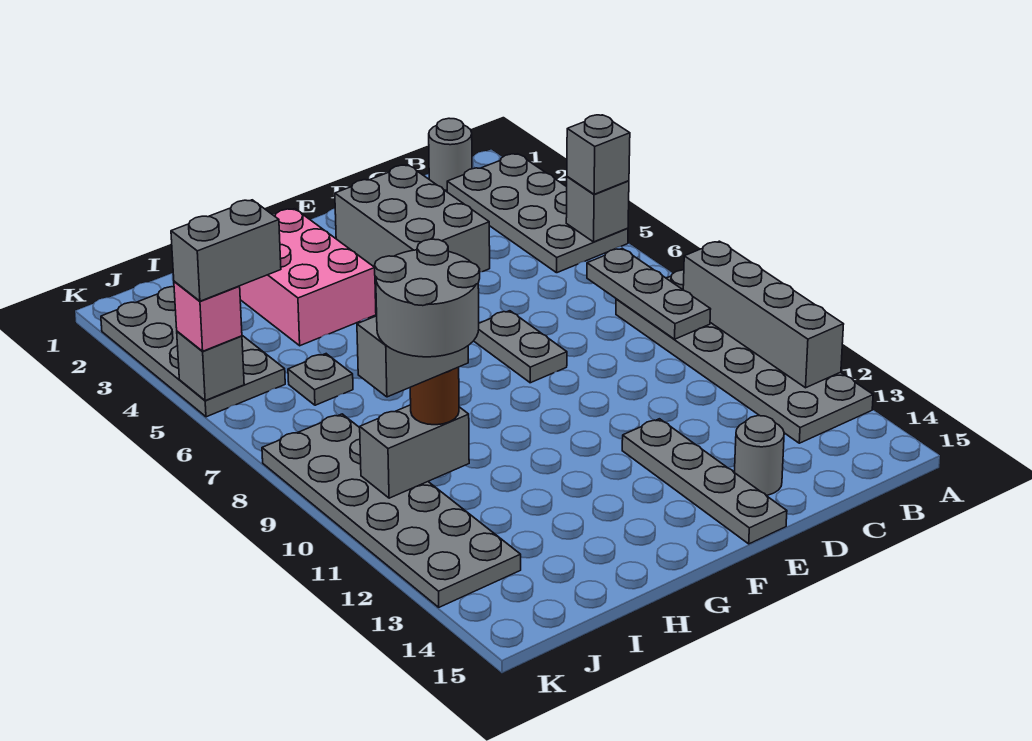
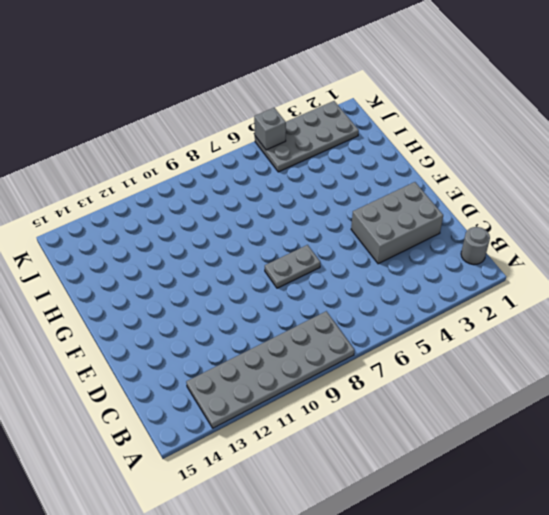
none -> grey plate A2:B5 level 1
none -> grey round brick D14 level 1
none -> grey plate E12:E15 level 1

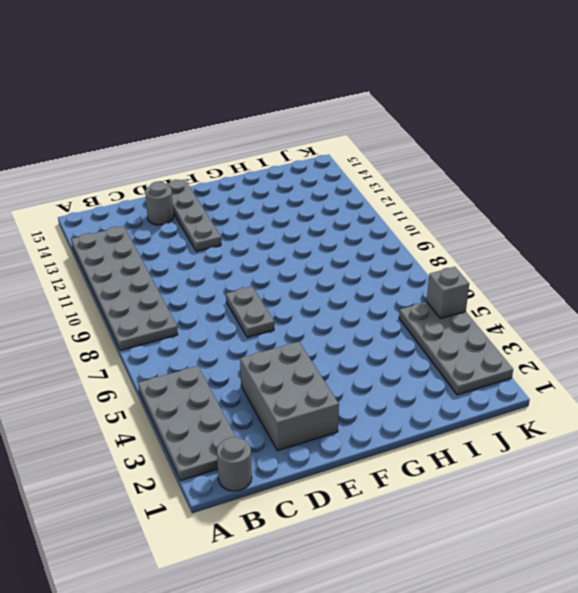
none -> pink brick G2:H4 level 1
none -> grey plate I6 level 1
none -> grey plate J8:K13 level 1

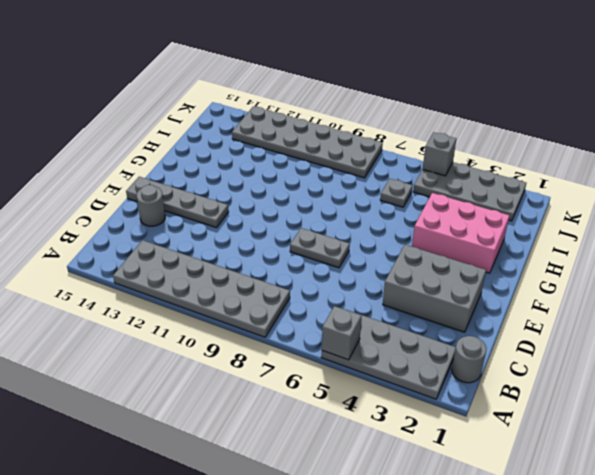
none -> grey brick A9:A12 level 2
none -> grey plate B7:B9 level 2
none -> grey brick I10:J10 level 2

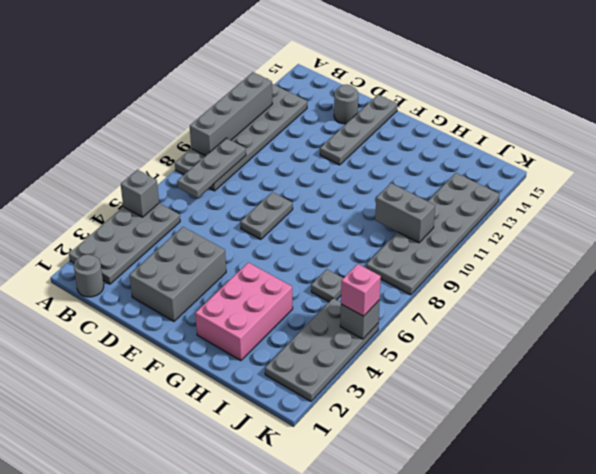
none -> grey brick A5 level 3
none -> brown round brick I10 level 3
none -> grey brick I10:J10 level 4

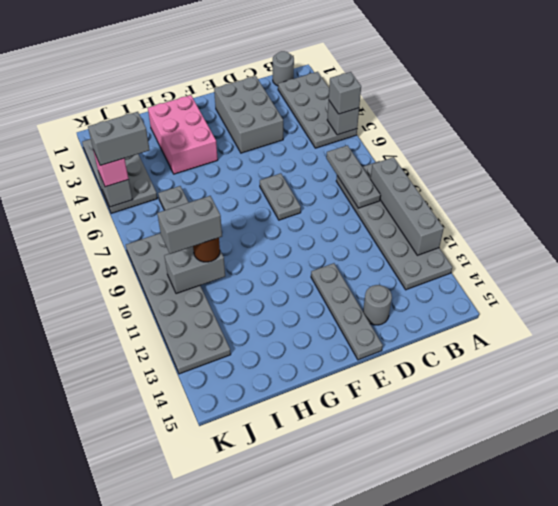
none -> grey round brick I10:J11 level 5

